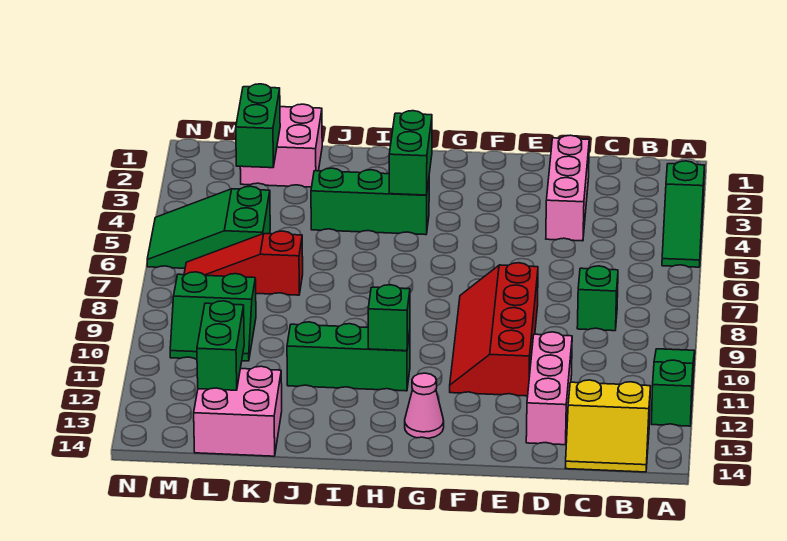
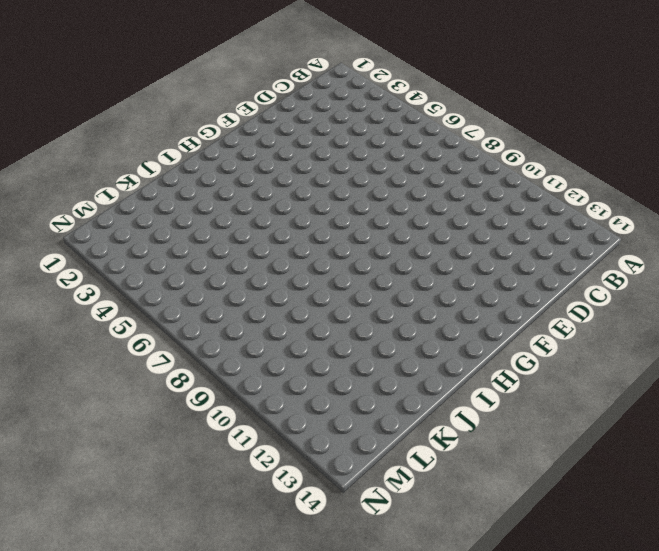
none -> green slope A3:A5 level 1 top 3
none -> green slope A10:A12 level 1 top 12
none -> yellow slope B13:C14 level 1 top 13

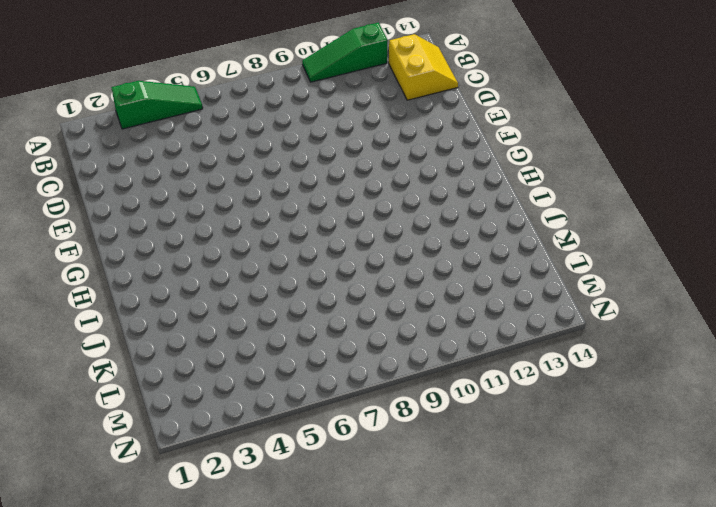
none -> green brick C8 level 1
none -> pink brick D2:D4 level 1
none -> pink brick D11:D13 level 1

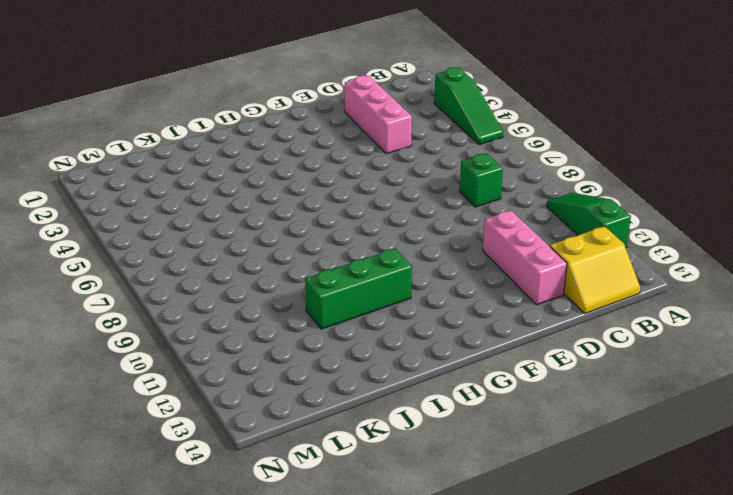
none -> red slope E8:F11 level 1 top E
none -> pink cone G13 level 1
none -> green brick H4:J4 level 1

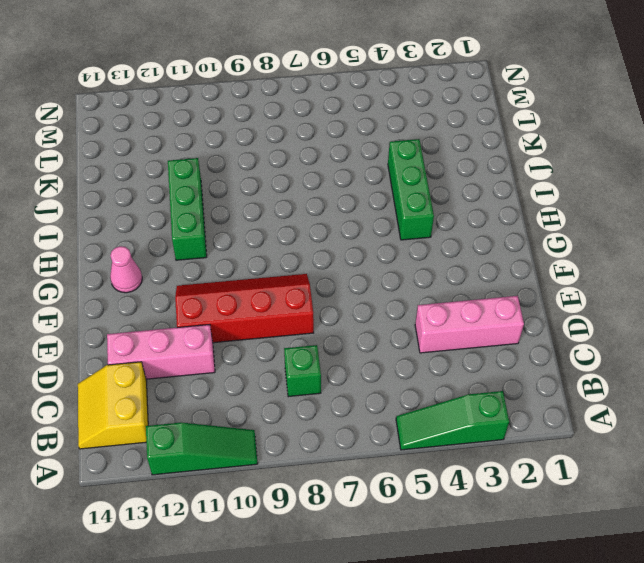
none -> pink brick K1:L2 level 1
none -> red slope K7:M7 level 1 top K
none -> pink brick K13:L14 level 1

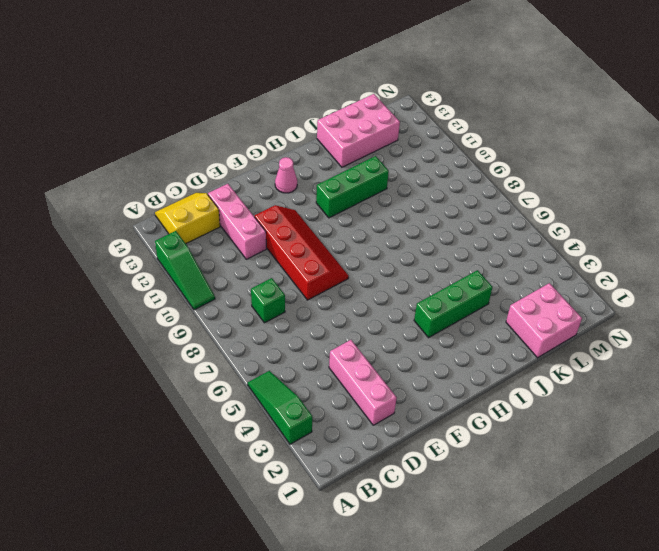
pink brick J13:L14 level 1 -> pink brick K13:L14 level 1
none -> red slope K7:M7 level 1 top K
none -> green slope L5:N6 level 1 top L
none -> green slope L9:M10 level 1 top 9

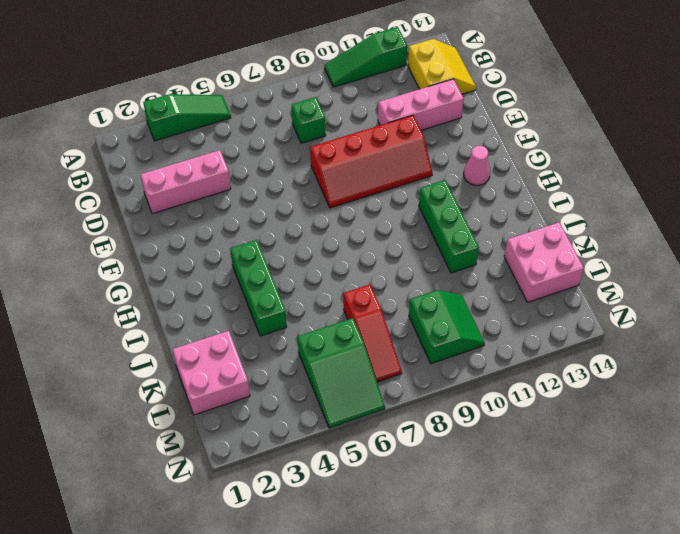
none -> green brick H3:H4 level 2
none -> green brick H11 level 2
none -> green brick L2:L3 level 2

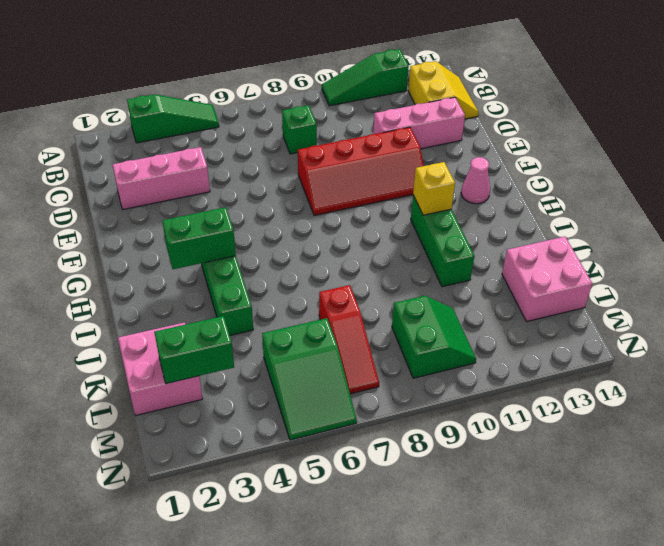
yellow brick H11 level 2 -> green brick H11 level 2
none -> green brick L12:L13 level 2

